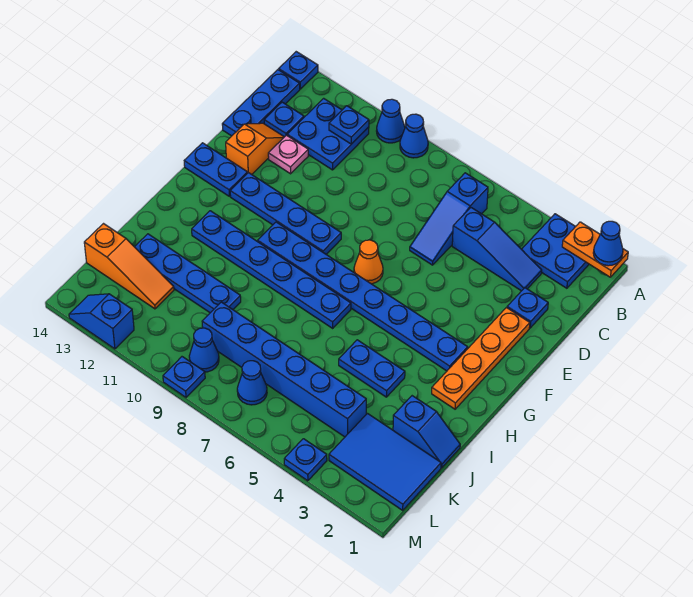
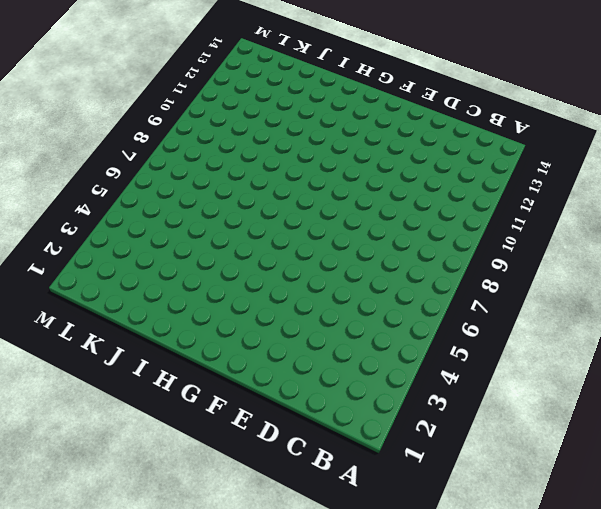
none -> blue plate A2:B3 level 1
none -> blue cone A9 level 1
none -> blue cone A10 level 1
none -> blue plate A14 level 1

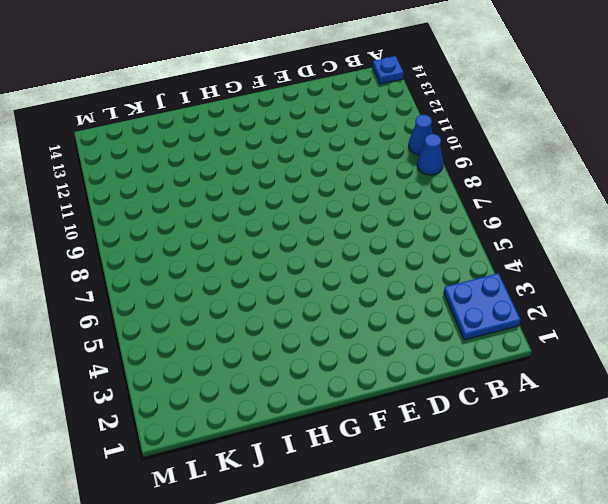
none -> blue slope B6:D6 level 1 top B
none -> blue plate B11:C12 level 1
none -> blue plate B14:D14 level 1
none -> blue slope C3:C5 level 1 top 5

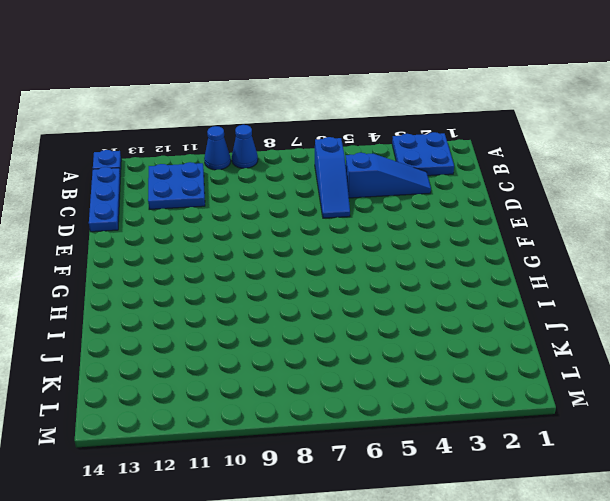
none -> blue plate C13 level 1
none -> blue plate D2 level 1
none -> pink plate D12 level 1
none -> orange slope D13:E13 level 1 top E

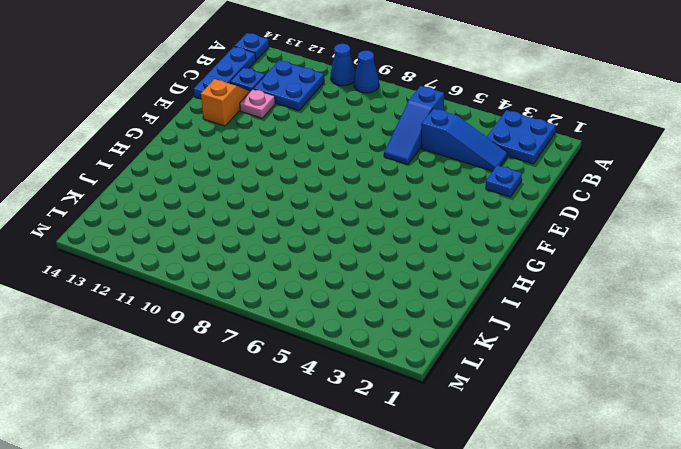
none -> orange plate E2:H2 level 1
none -> orange cone F7 level 1
none -> blue plate F9:F12 level 1
none -> blue plate F13:F14 level 1

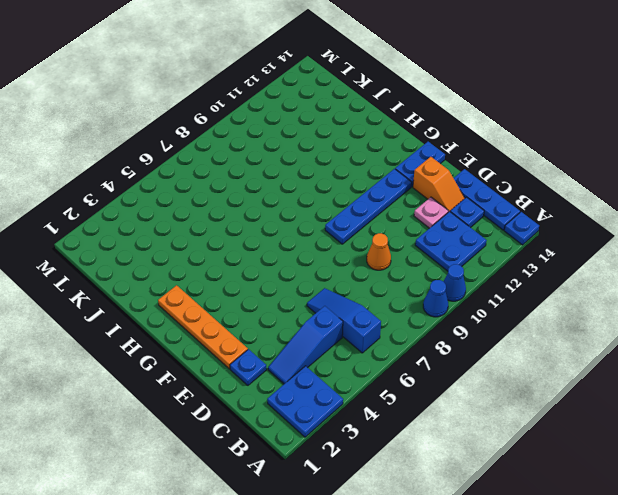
orange cone D9 level 1 -> orange cone F7 level 1
none -> blue plate G3:G10 level 1
none -> blue plate H7:H12 level 1
none -> blue plate I4:I5 level 1
none -> blue slope J1:J2 level 1 top 2

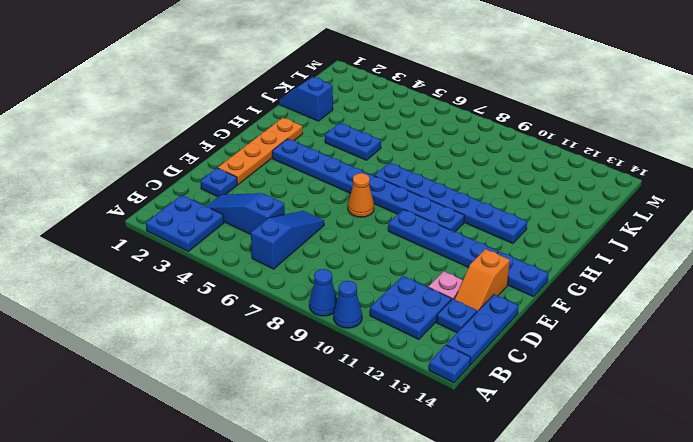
none -> blue plate J10:J13 level 1
none -> blue tile K1:L3 level 1
none -> blue brick K4:K9 level 1
none -> orange slope K12:K14 level 1 top 14

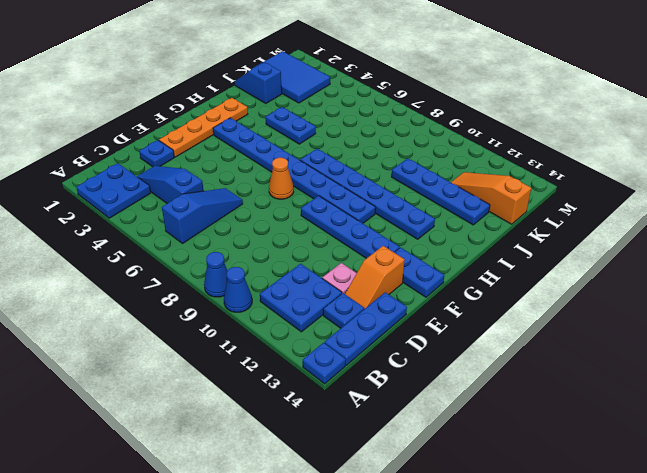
none -> blue brick K4:K9 level 1
none -> blue cone L7 level 1
none -> blue cone L9 level 1
none -> blue plate M4 level 1

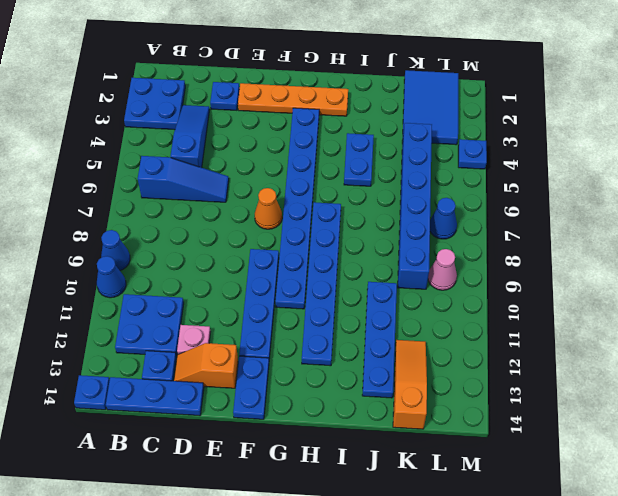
pink cone L9 level 1 -> blue cone L9 level 1
none -> blue slope J1:J2 level 1 top 2
none -> blue plate M9 level 1
none -> blue slope M12:M13 level 1 top 12
none -> orange plate A1:A2 level 2

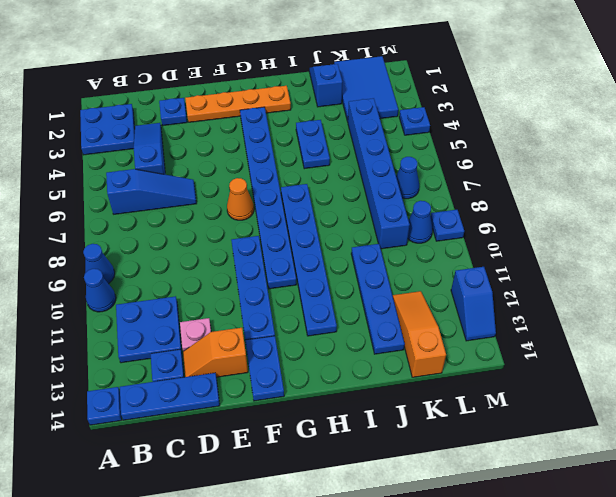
none -> orange plate A1:A2 level 2
none -> blue plate B11 level 2
none -> blue cone A1 level 3

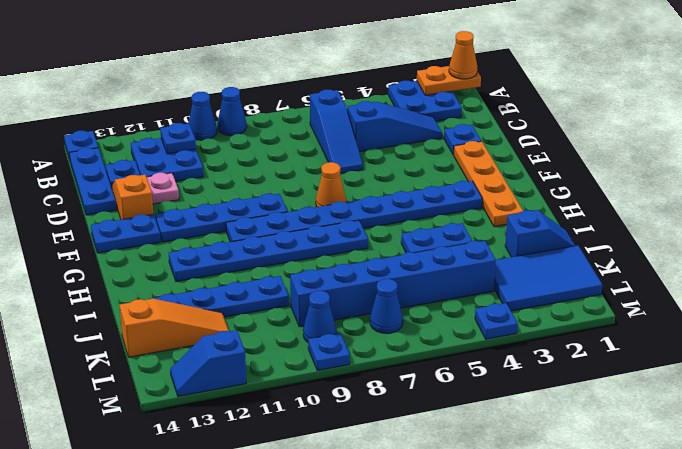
orange cone A1 level 3 -> blue cone A1 level 3

